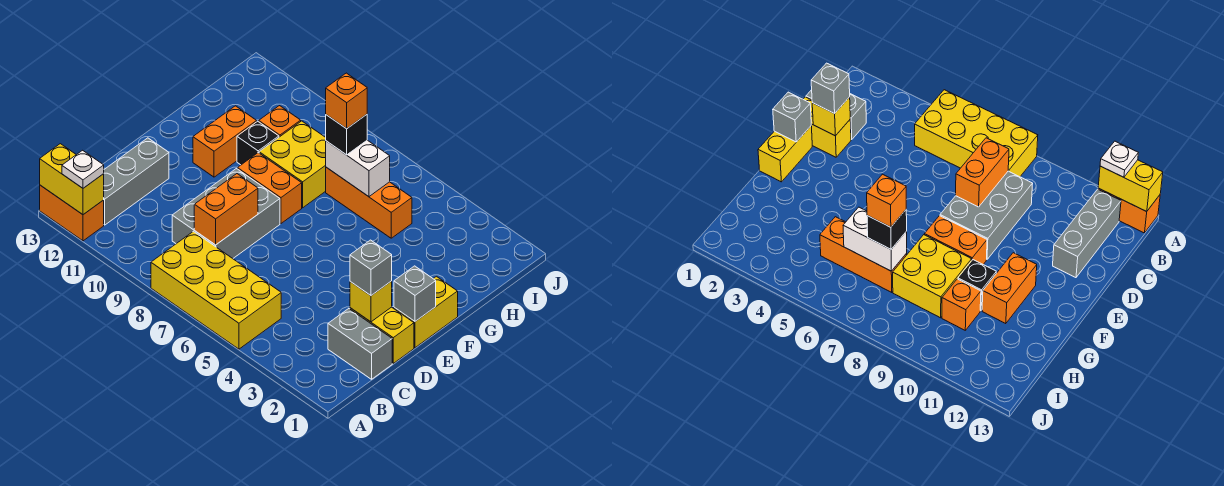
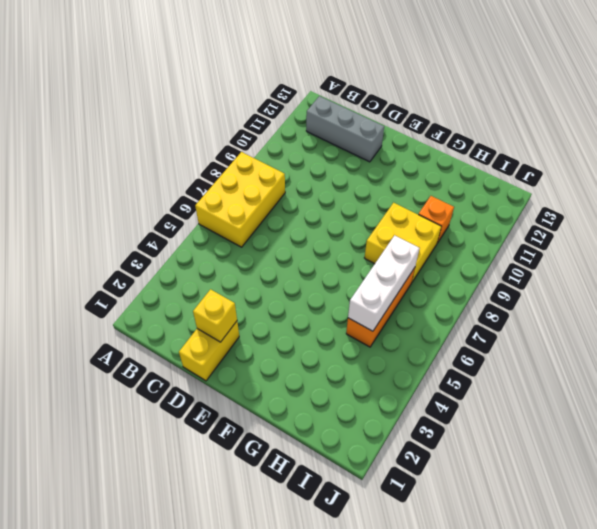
yellow brick A6:B8 level 1 -> yellow brick A5:B8 level 1
white brick H5:H7 level 2 -> white brick H6:H7 level 2
none -> orange brick A12:A13 level 1
none -> grey brick C1:C2 level 1
none -> grey brick C8:E9 level 1

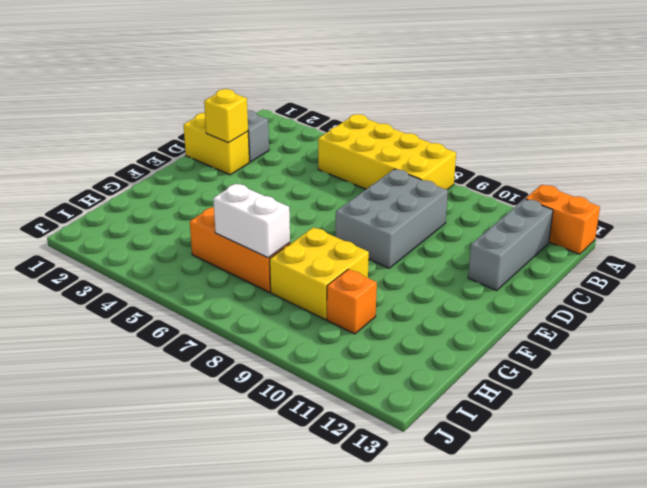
none -> yellow brick E1:F1 level 1
none -> orange brick F8:F9 level 1
none -> orange brick F11:G11 level 1

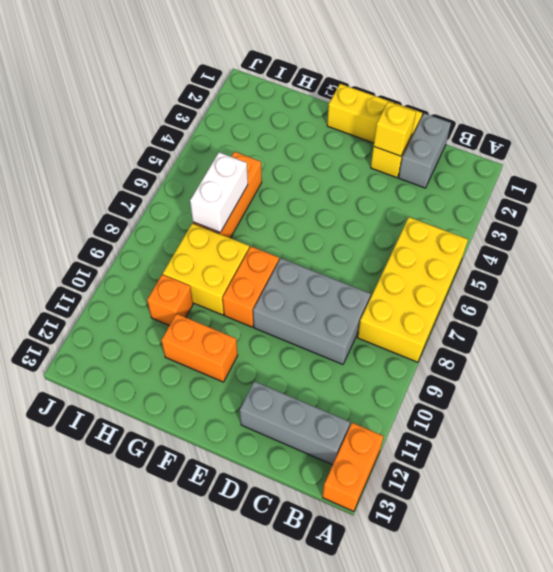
none -> black brick G10 level 1
none -> yellow brick A12:A13 level 2
none -> orange brick C8:D8 level 2

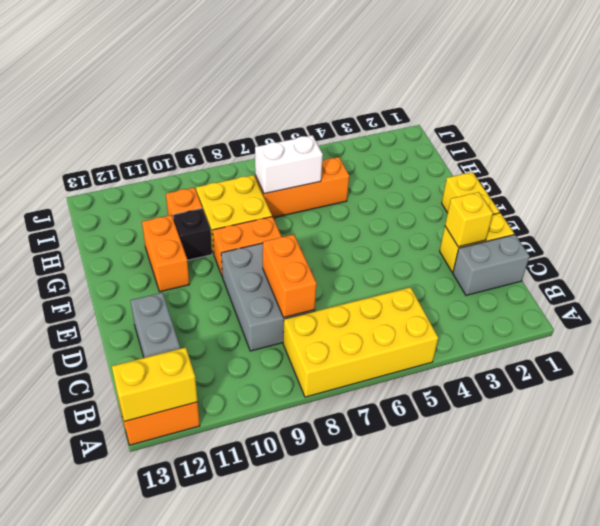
none -> grey brick E1 level 2
none -> white plate A12 level 3
none -> grey brick D2 level 3

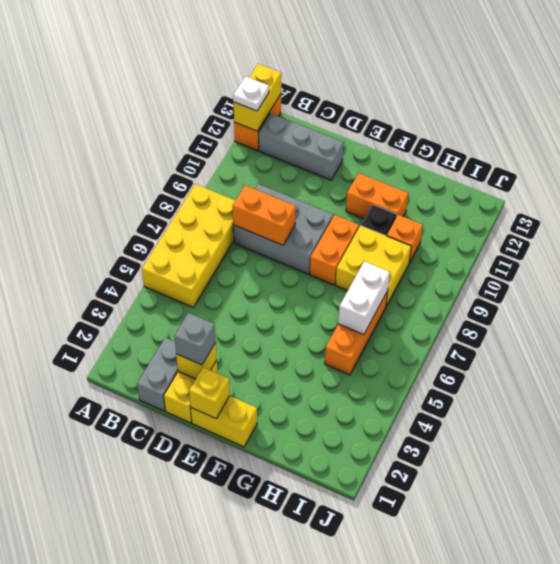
yellow brick E1 level 2 -> grey brick E1 level 2
none -> black brick H7 level 3
none -> orange brick H7 level 4

